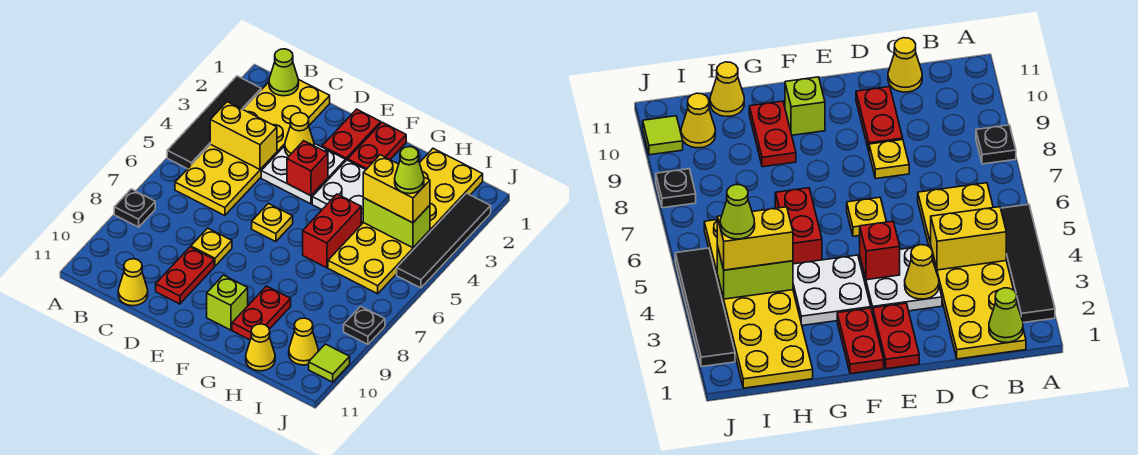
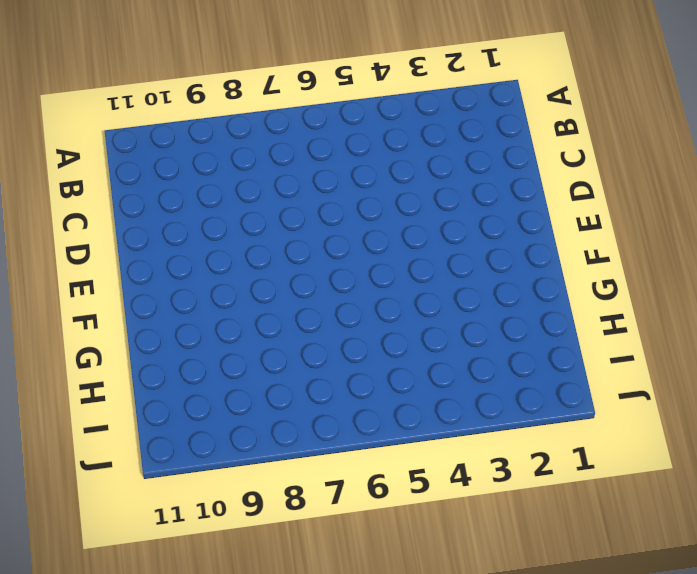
none -> black tile A2:A5 level 1
none -> black plate A8 level 1
none -> yellow plate B1:C6 level 1

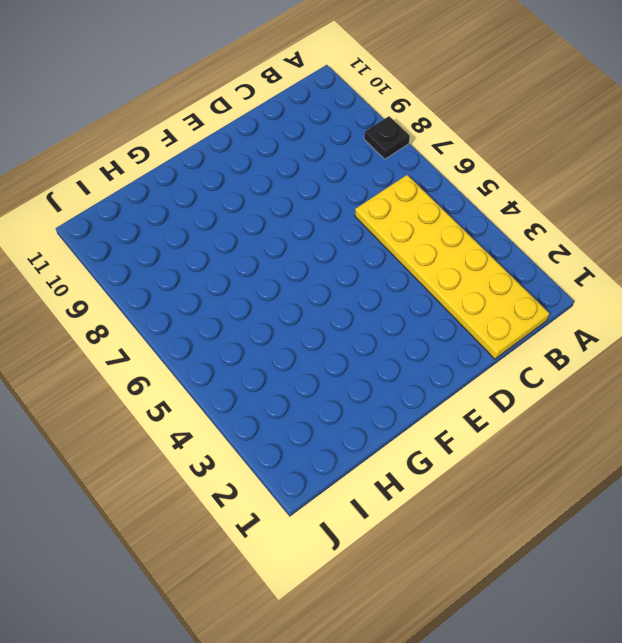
none -> black tile A2:A5 level 1
none -> yellow cone C11 level 1
none -> white plate D3:E4 level 1

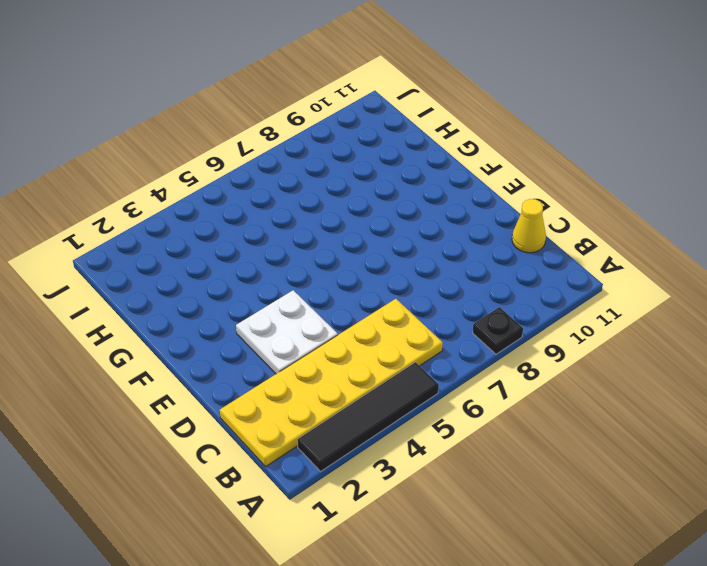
none -> yellow plate D8 level 1
none -> red plate D9:D10 level 1
none -> red plate E1:E2 level 1

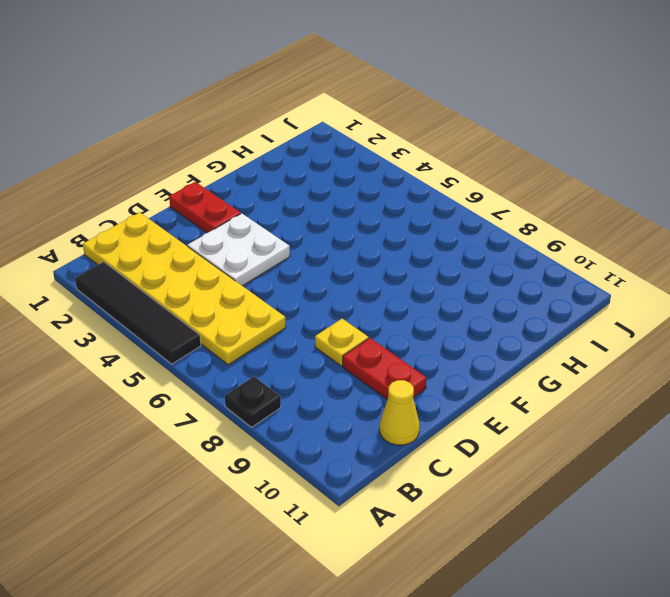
none -> yellow plate E6 level 1
none -> red plate F1:F2 level 1
none -> white plate F3:G4 level 1

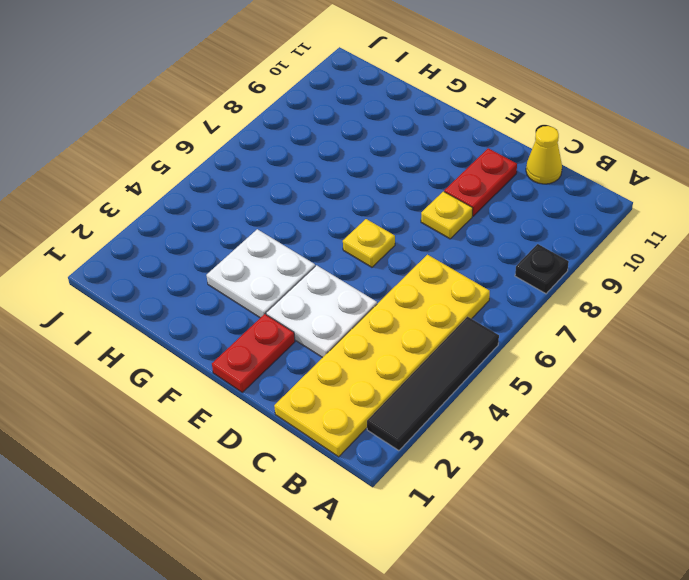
none -> red plate F1:F2 level 1
none -> lime brick F10 level 1
none -> red brick G5:G6 level 1

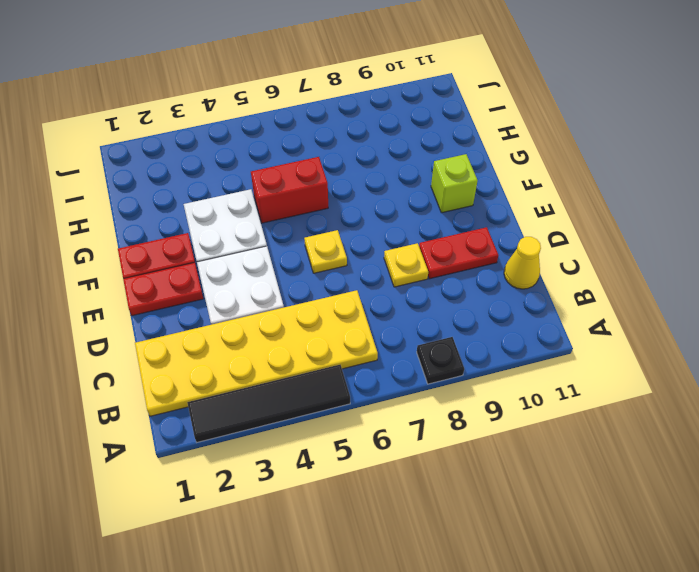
none -> red plate G9:G10 level 1
none -> yellow plate H1:I6 level 1
none -> yellow cone H11 level 1

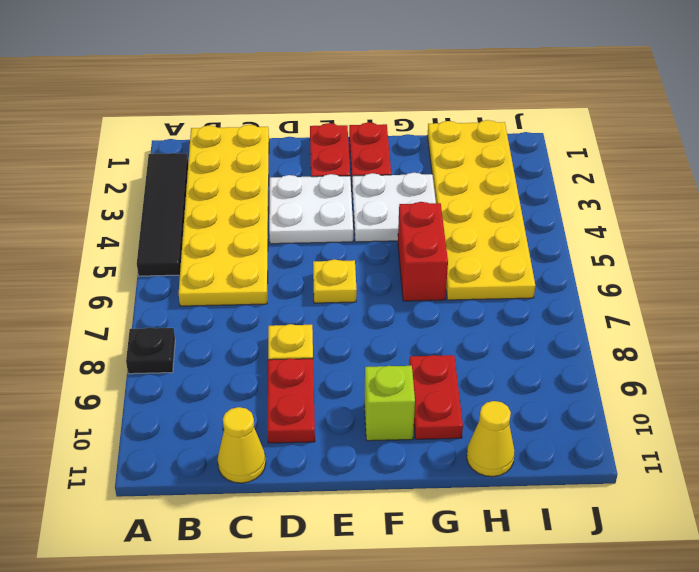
none -> yellow cone I10 level 1
none -> black tile J2:J5 level 1
none -> black plate J8 level 1

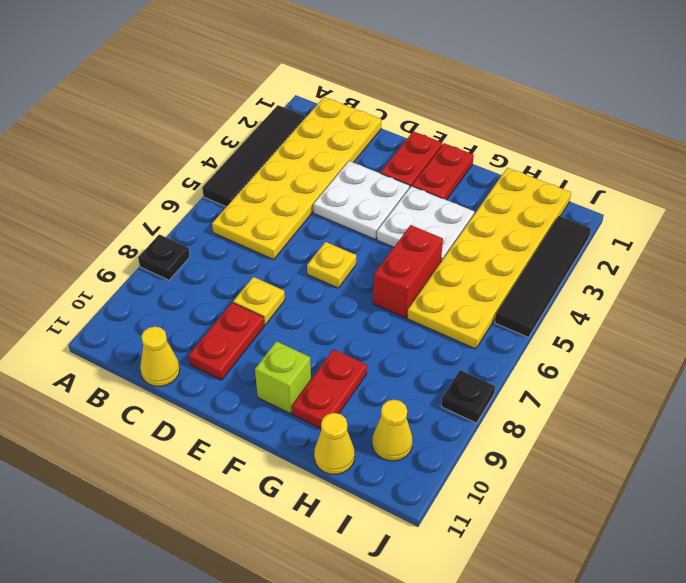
none -> lime tile J10 level 1
none -> lime cone B1 level 2
none -> yellow brick B4:C4 level 2

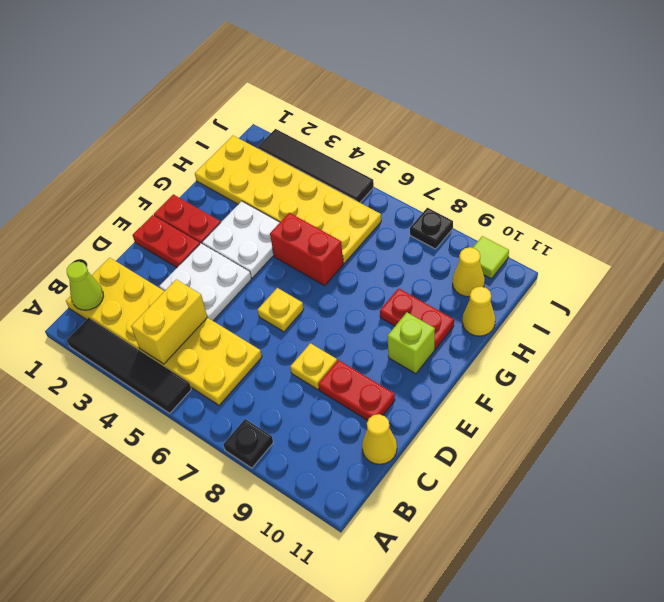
none -> yellow cone D3 level 2
none -> red brick E4 level 2
none -> lime brick H4:I4 level 2

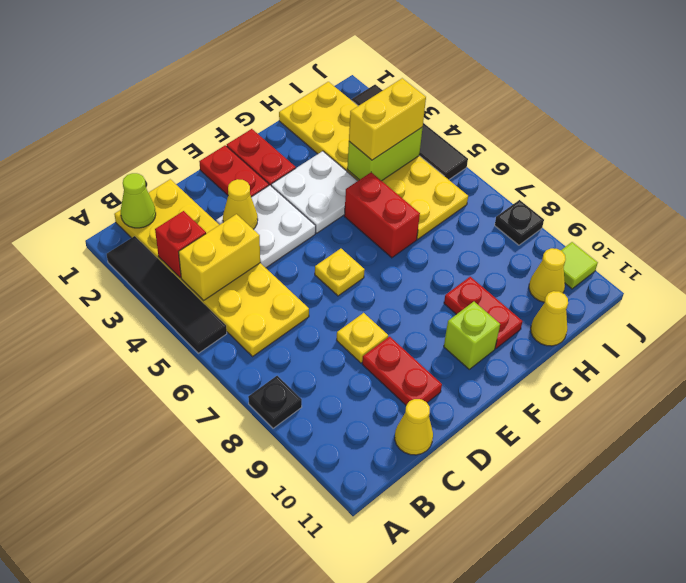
red brick B3 level 2 -> red brick E4 level 2
none -> lime cone I4 level 4

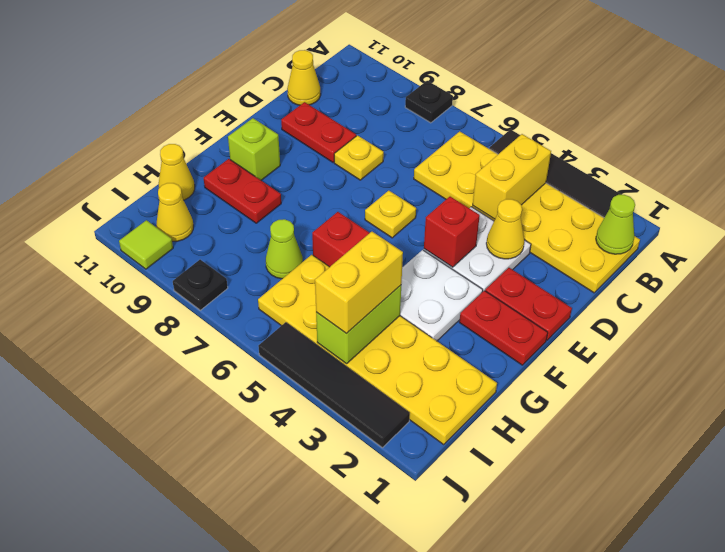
lime cone H7 level 1 -> lime cone I4 level 4

